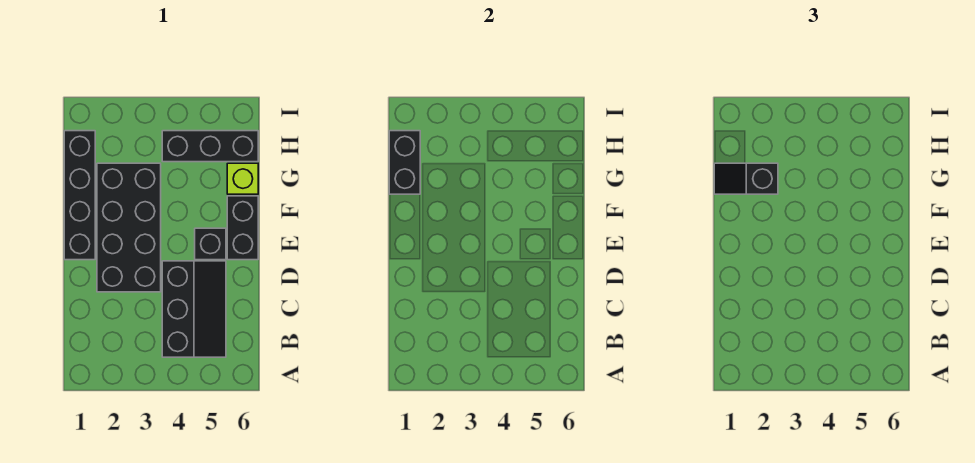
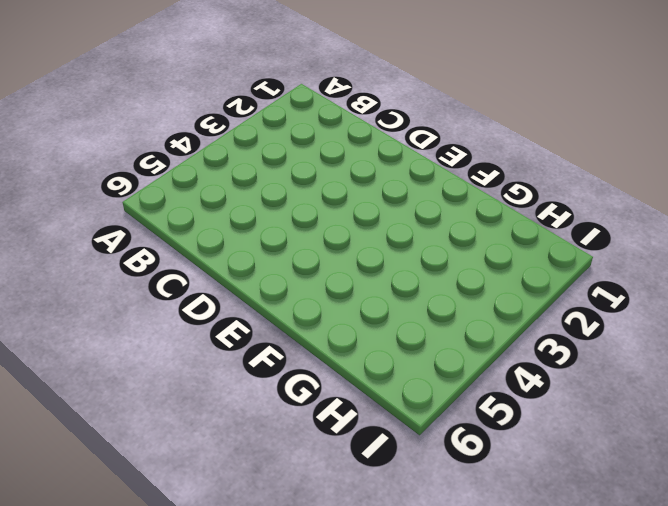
none -> black slope B4:D5 level 1 top 4
none -> black brick D2:G3 level 1

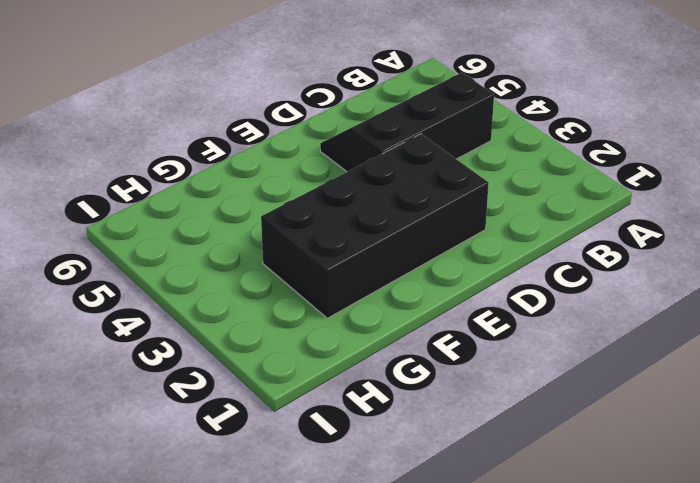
none -> black brick E1:H1 level 1
none -> black brick E5 level 1

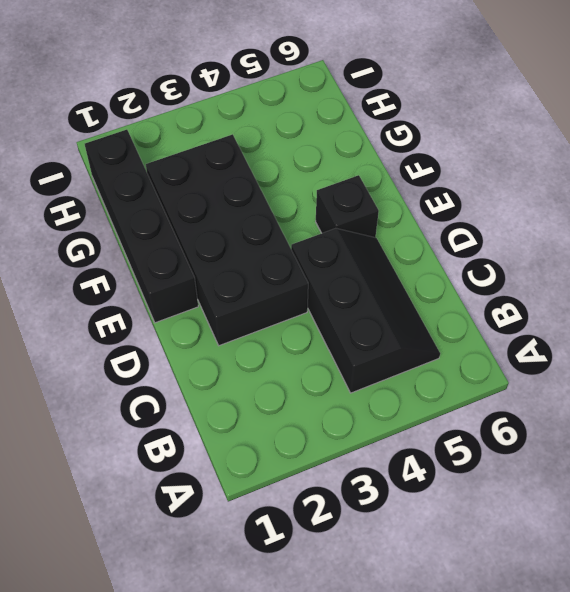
none -> black brick E6:F6 level 1
none -> lime brick G6 level 1

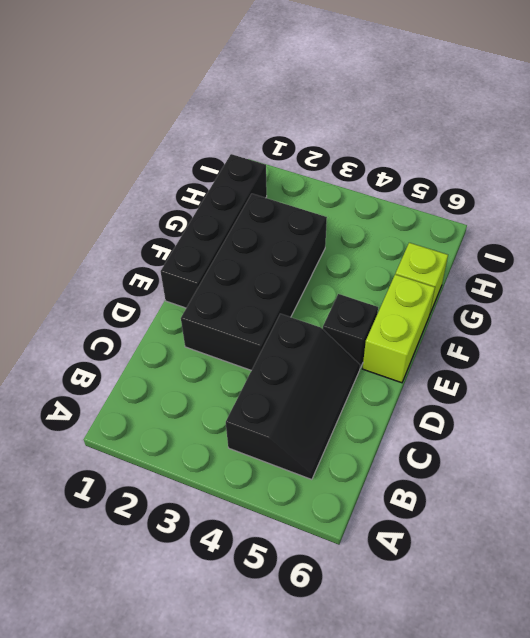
lime brick E6:F6 level 1 -> black brick E6:F6 level 1
none -> black brick H4:H6 level 1
none -> black brick G1:H1 level 2

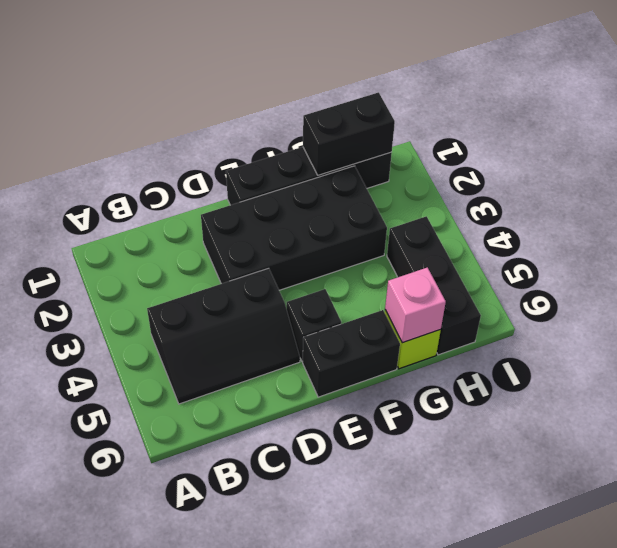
pink brick G6 level 2 -> none
none -> black slope G1:G2 level 3 top 2

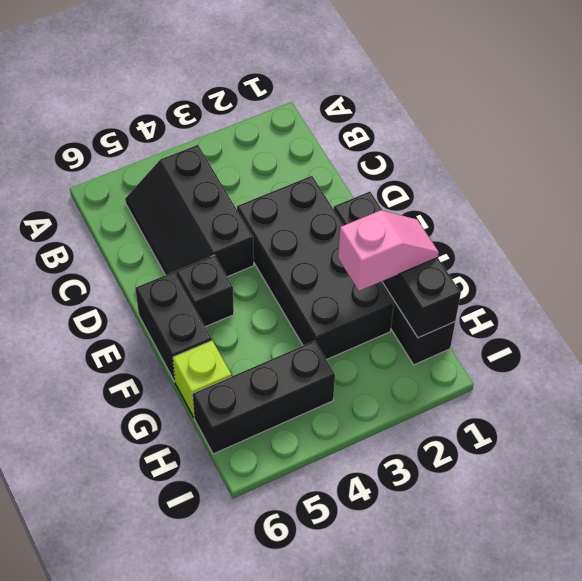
pink slope G1:G2 level 3 top 2 -> black slope G1:G2 level 3 top 2

